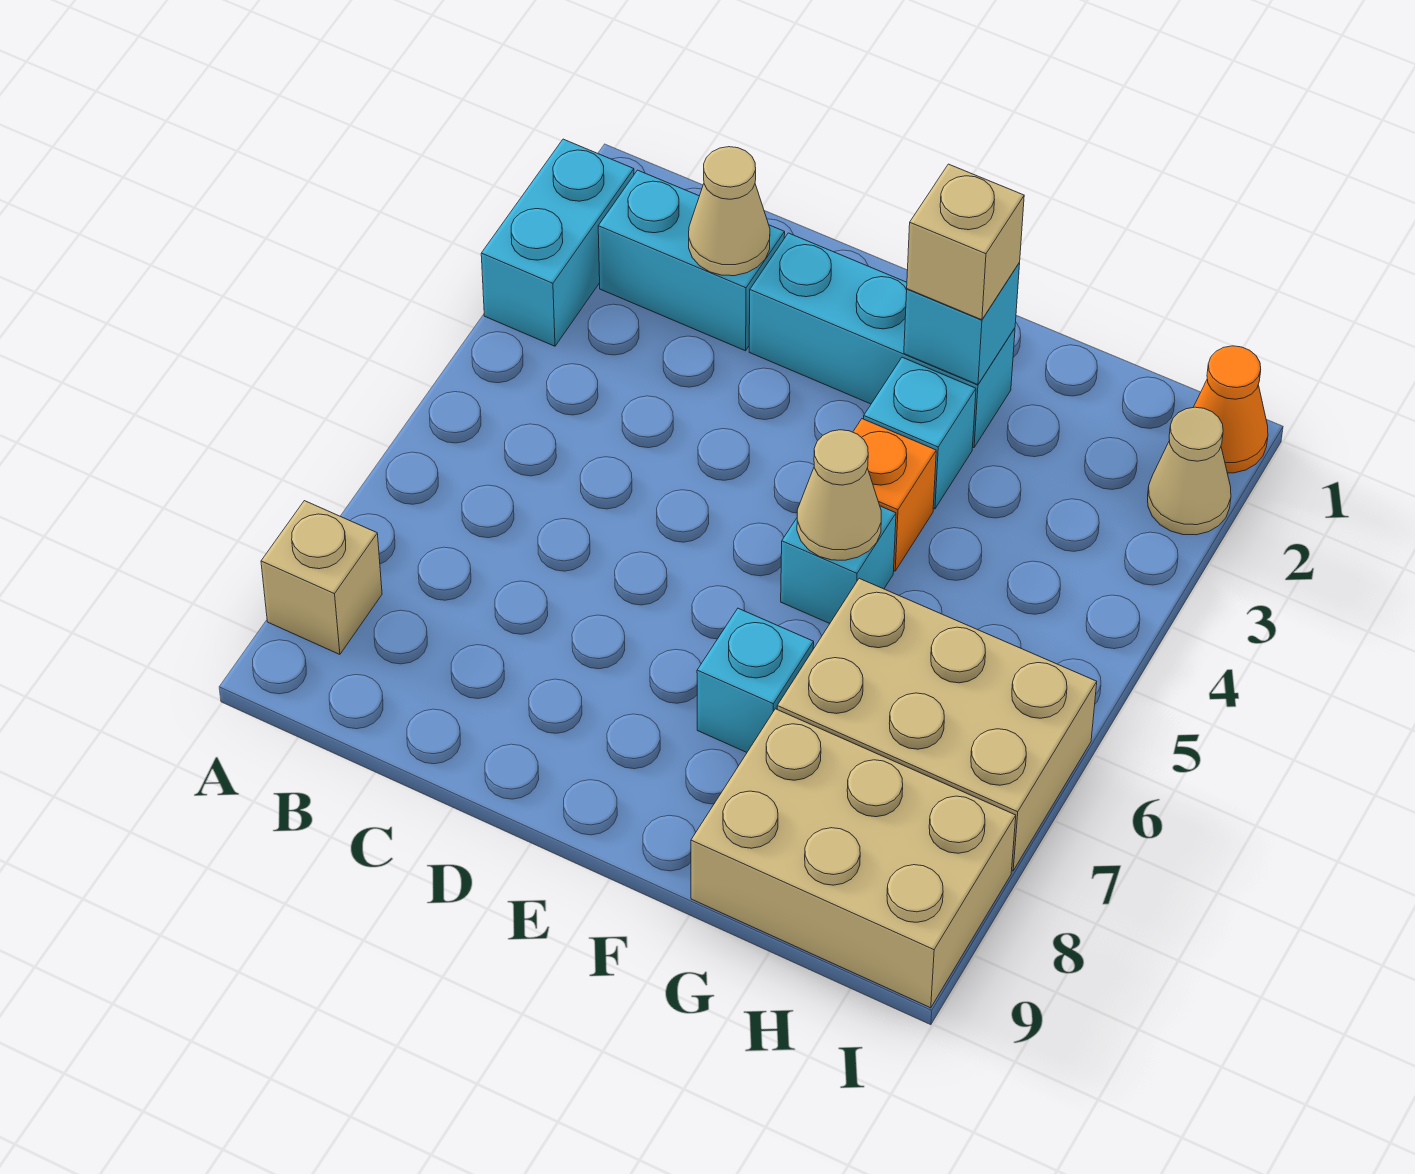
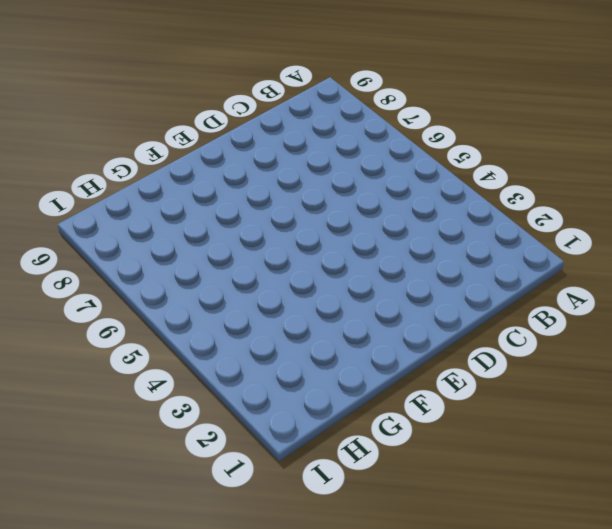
none -> cyan brick A2:A3 level 1
none -> tan brick A8 level 1
none -> cyan brick B2:C2 level 1

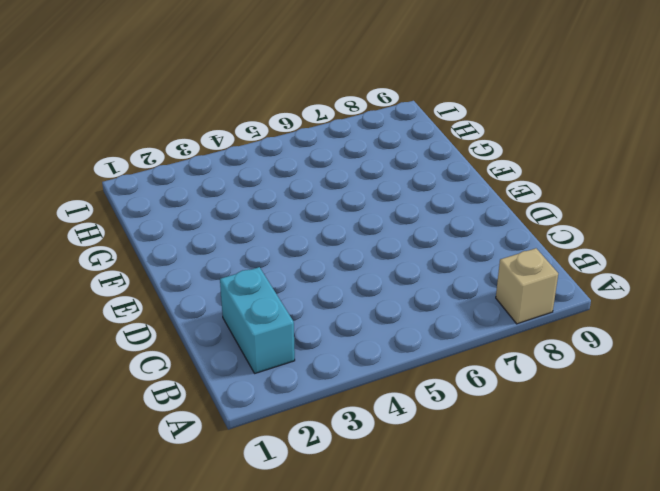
none -> cyan brick A2:A3 level 1
none -> cyan brick D2:F2 level 1
none -> cyan brick F3 level 1

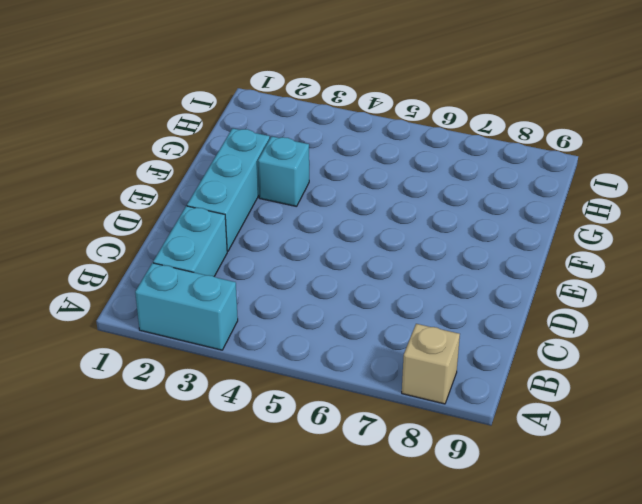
none -> orange brick F4 level 1
none -> cyan brick F5 level 1
none -> cyan brick F7 level 1

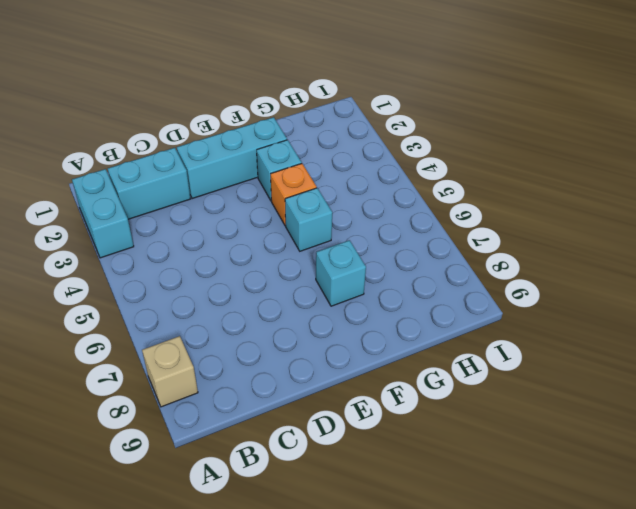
none -> tan brick G6:I7 level 1
none -> tan brick G8:I9 level 1
none -> orange cone I1 level 1

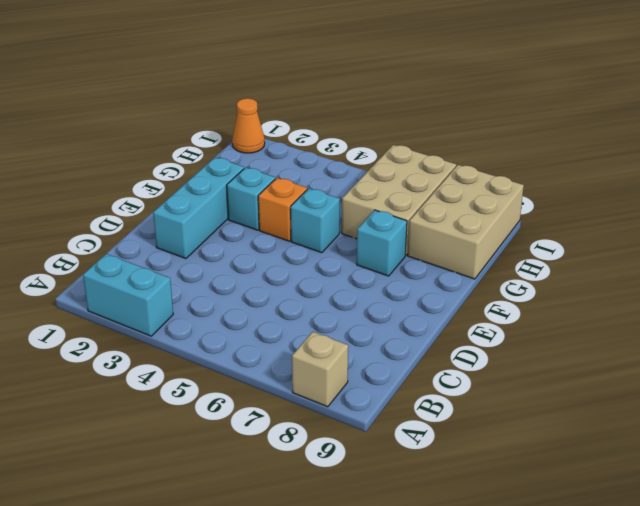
none -> cyan brick B2:C2 level 1
none -> tan cone I2 level 1
none -> tan cone C2 level 2

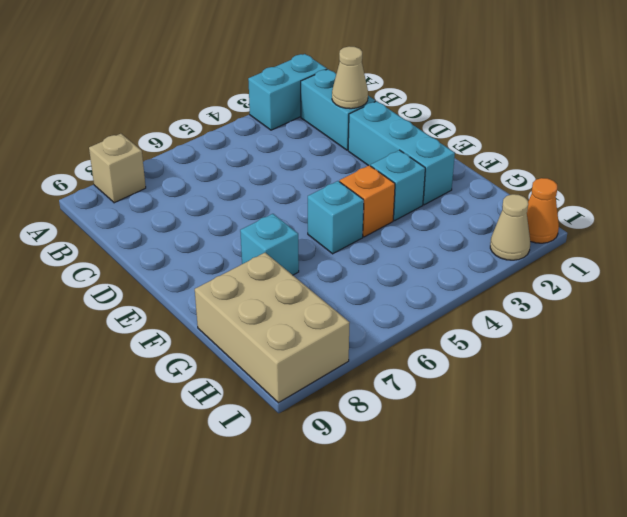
none -> tan brick G6:I7 level 1
none -> cyan brick F2 level 2
none -> tan cone F5 level 2

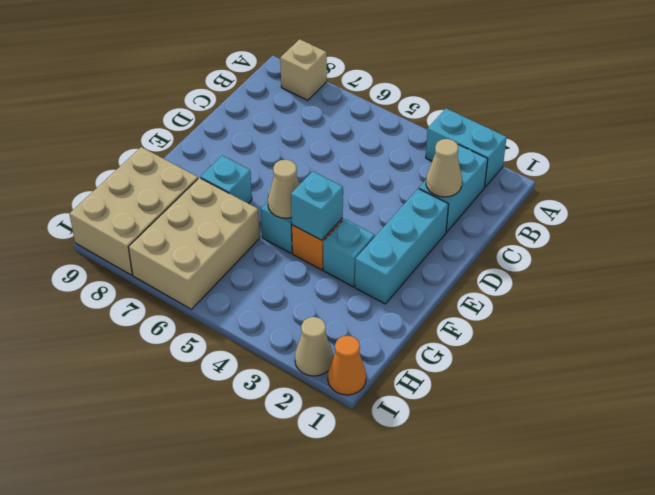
cyan brick F4 level 2 -> cyan brick F2 level 2
none -> tan brick F2 level 3

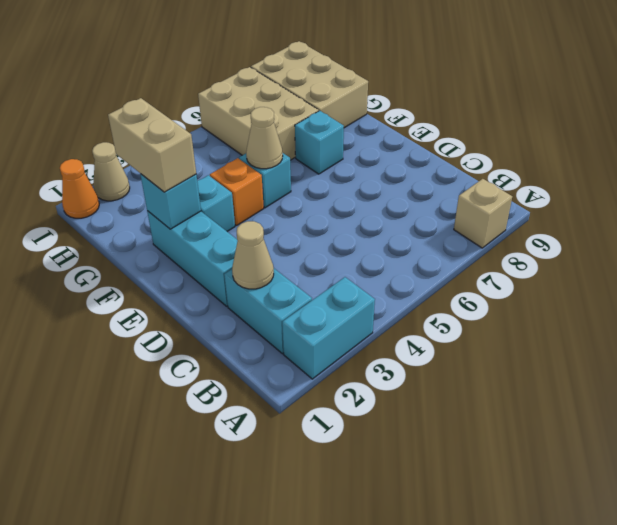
tan brick F2:G2 level 3 -> tan brick F2 level 3

